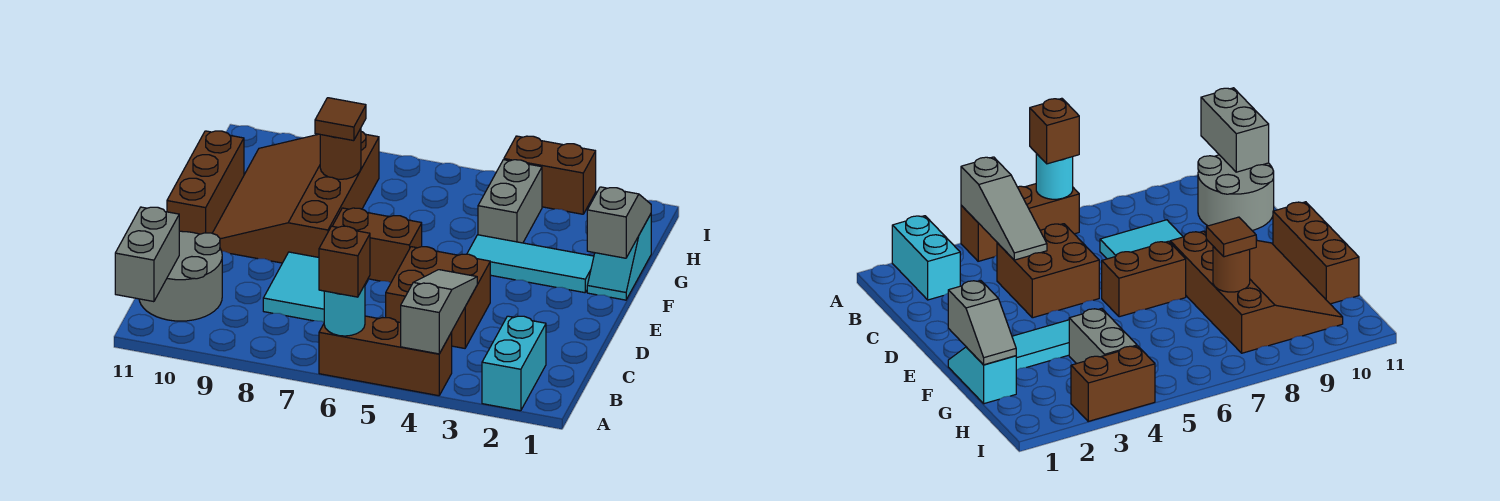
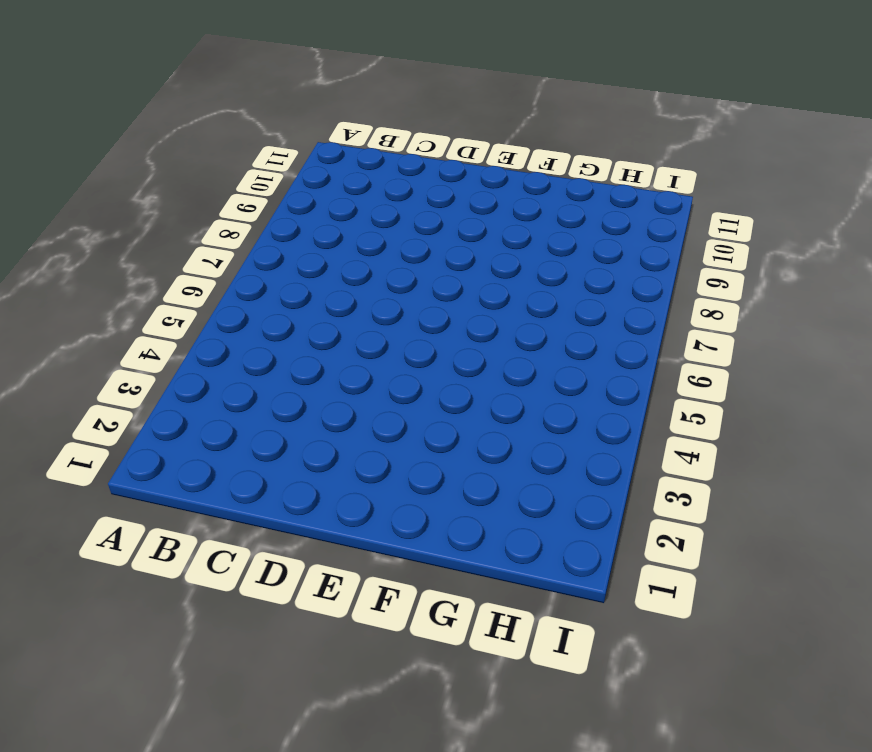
none -> cyan brick A2:B2 level 1
none -> brown brick A4:A6 level 1
none -> grey round brick B10:C11 level 1

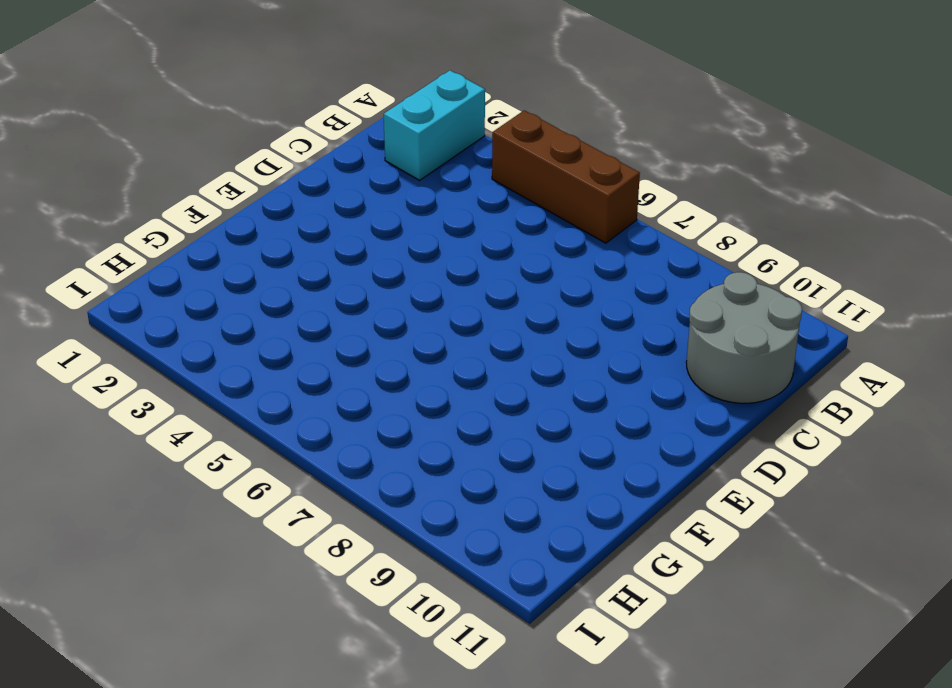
none -> brown brick C4:D5 level 1
none -> cyan tile C7:D8 level 1
none -> brown brick E6:E7 level 1

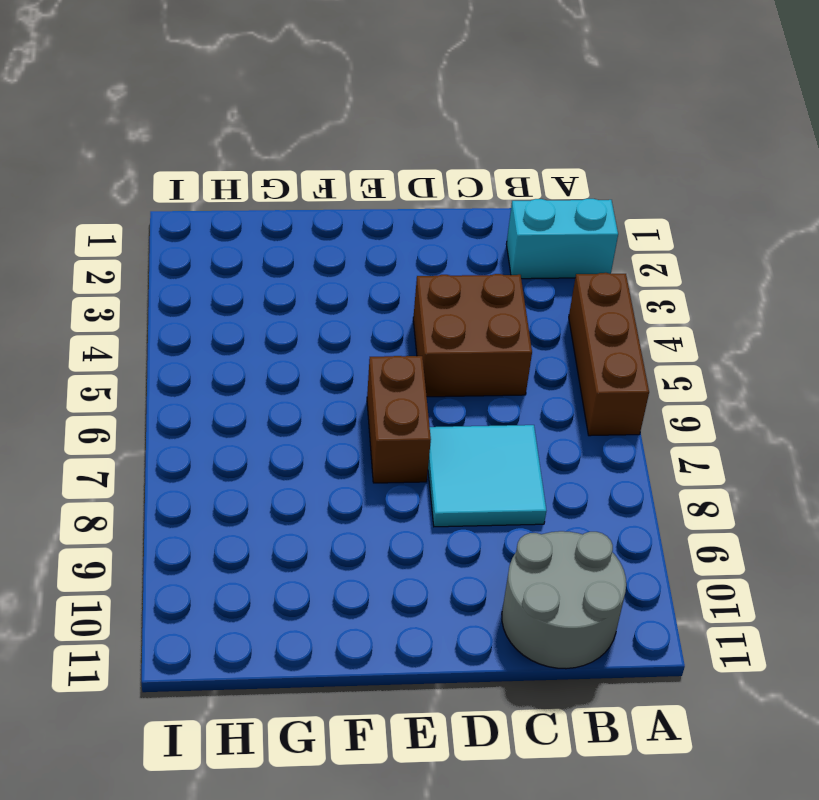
none -> brown slope E8:H10 level 1 top 8
none -> brown brick E11:G11 level 1
none -> cyan slope F1:G1 level 1 top G

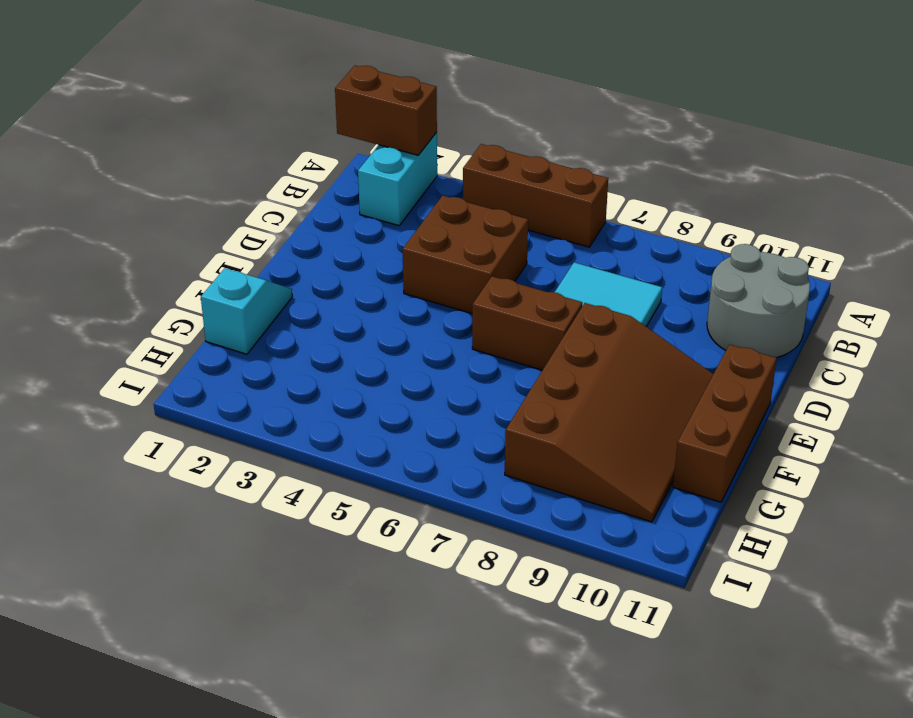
brown brick A1:A2 level 2 -> brown brick I3:I4 level 1
none -> cyan tile F2:F4 level 1
none -> grey brick G4:H4 level 1
none -> grey slope A4:C4 level 2 top A

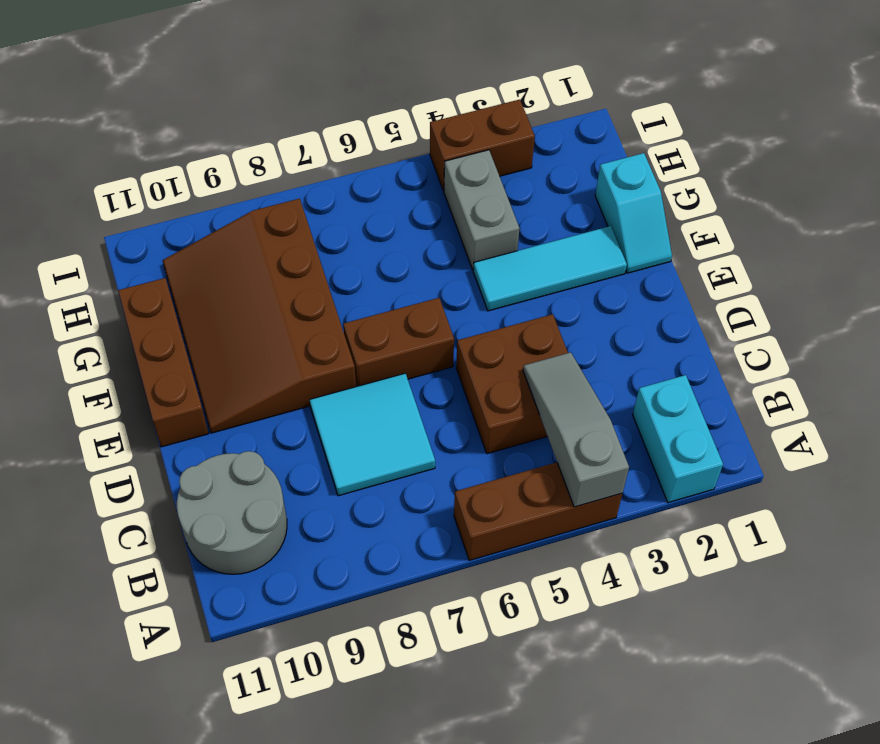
none -> cyan round brick A6 level 2
none -> grey brick A11:B11 level 2
none -> grey slope F1:G1 level 2 top F

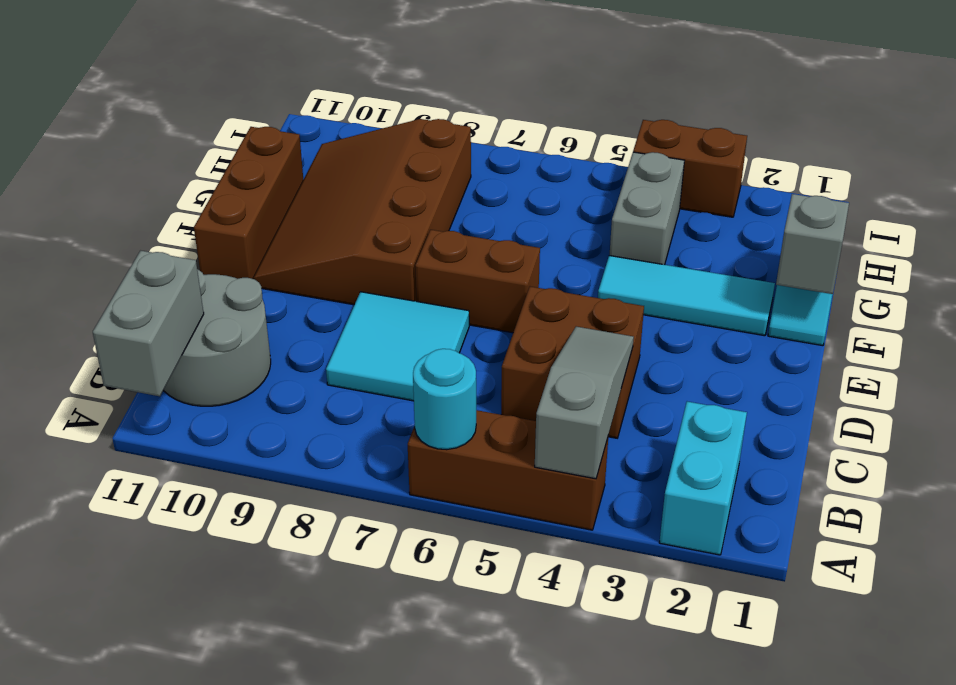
none -> brown round brick G8 level 2
none -> brown brick A6 level 3
none -> brown tile G8 level 3

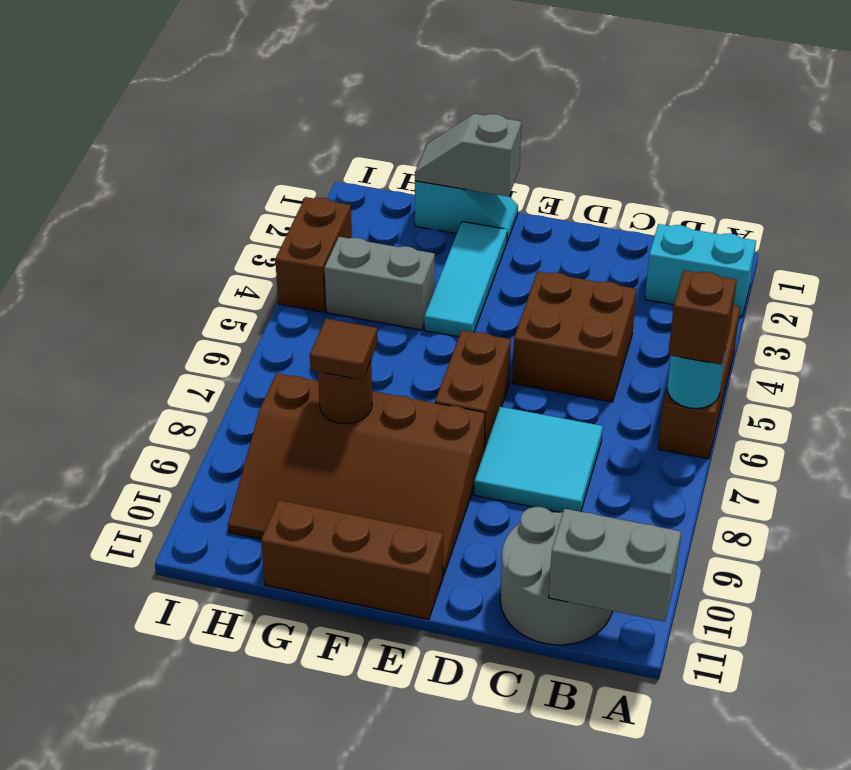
none -> grey slope A4:C4 level 2 top A

